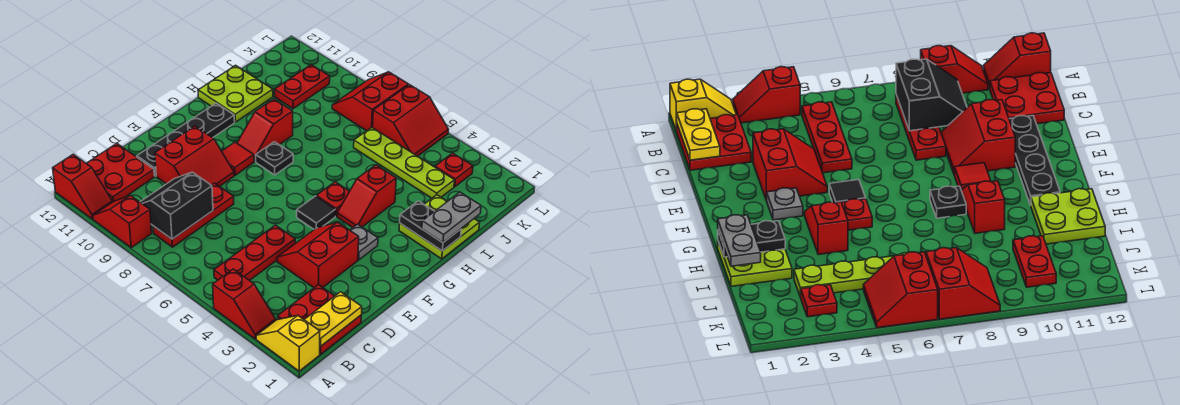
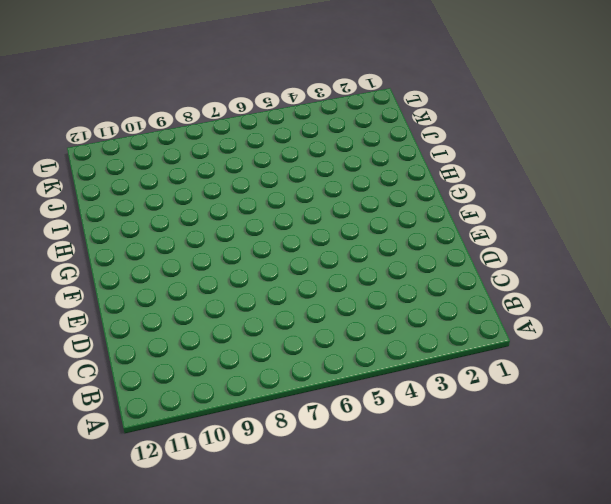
none -> yellow slope A1:A2 level 1 top 1
none -> red slope A3:A4 level 1 top 4
none -> red slope A9:A10 level 1 top 9

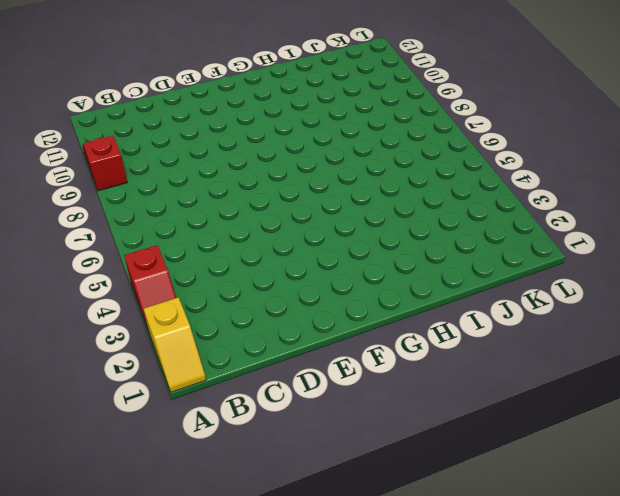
yellow slope A1:A2 level 1 top 2 -> yellow slope A1:A2 level 1 top 1
none -> red slope A11:A12 level 1 top 12
none -> red plate B1:C2 level 1
none -> red plate B5:D5 level 1

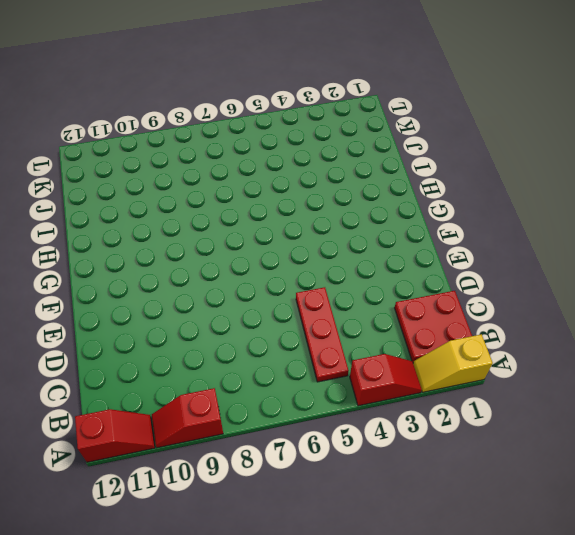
none -> red plate B8:D8 level 1
none -> red plate B11:C12 level 1
none -> red slope D3:E4 level 1 top 3

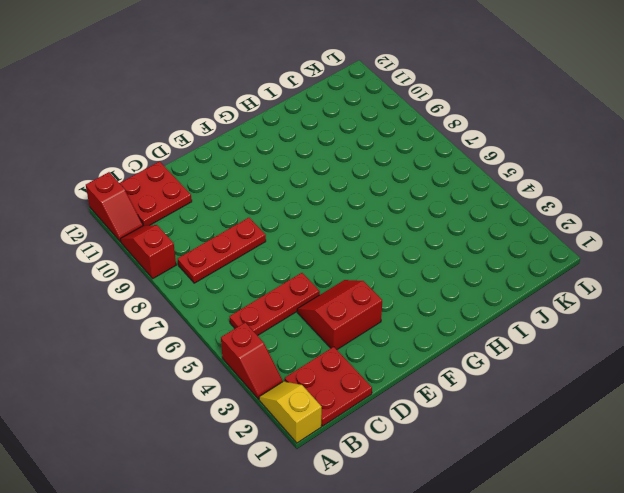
none -> red slope D9:E10 level 1 top 10
none -> black plate D11:G11 level 1
none -> grey plate F3 level 1

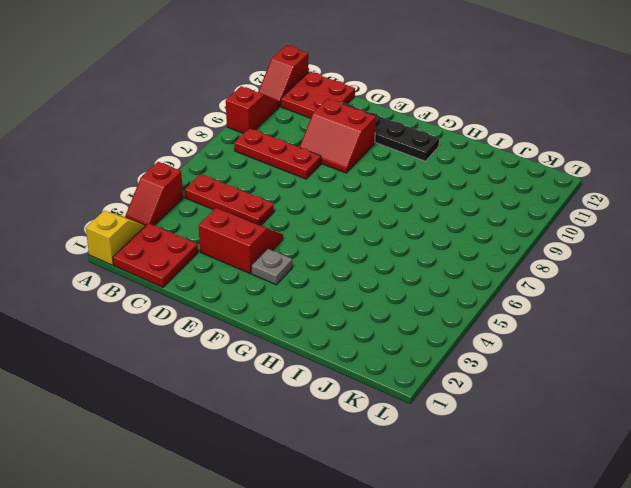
none -> black tile F5 level 1
none -> red tile F9 level 1
none -> red slope G4:H4 level 1 top H

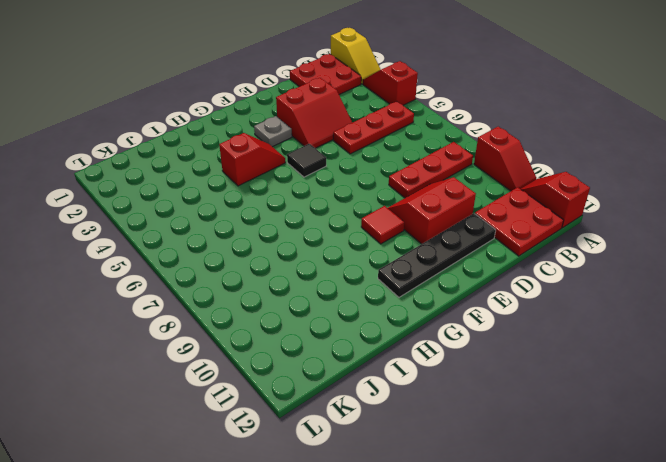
none -> red plate G5 level 1
none -> black plate G8 level 1
none -> red slope G9:H9 level 1 top H

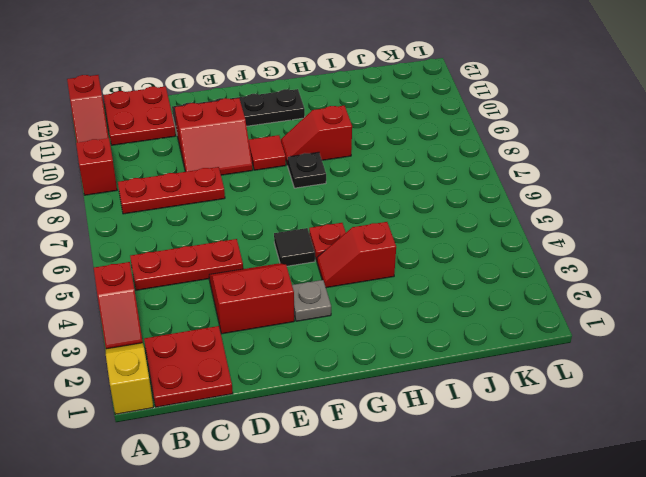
none -> lime plate H1:I2 level 1
none -> lime plate H11:I12 level 1
none -> lime plate J3:J6 level 1

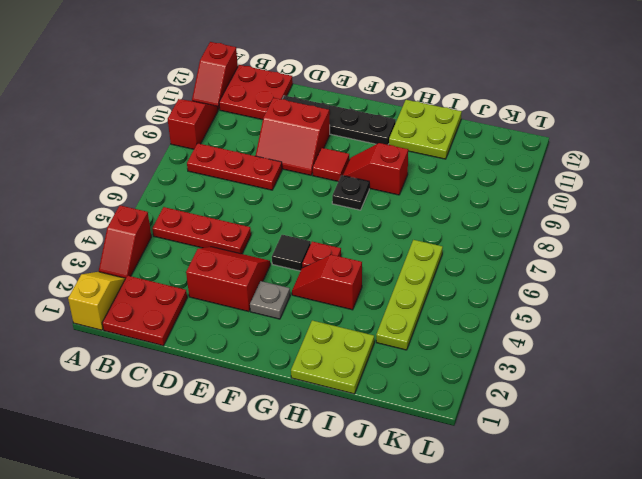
none -> red plate J10:K10 level 1
none -> red plate K3 level 1
none -> red slope K5:L6 level 1 top 6

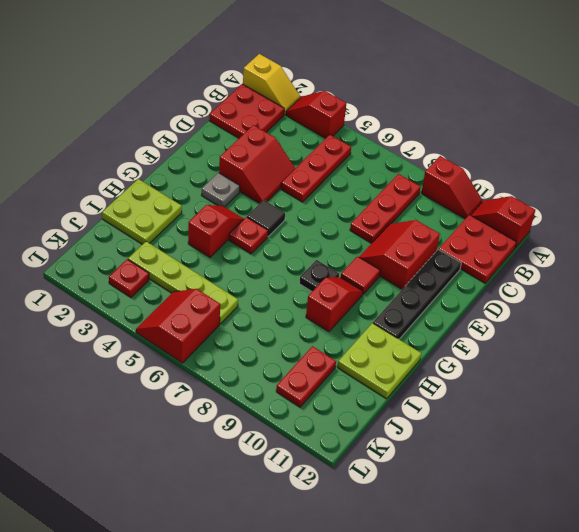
none -> red slope K7:L8 level 1 top 7
none -> yellow plate B1:C1 level 2
none -> black slope B8:C9 level 2 top 8

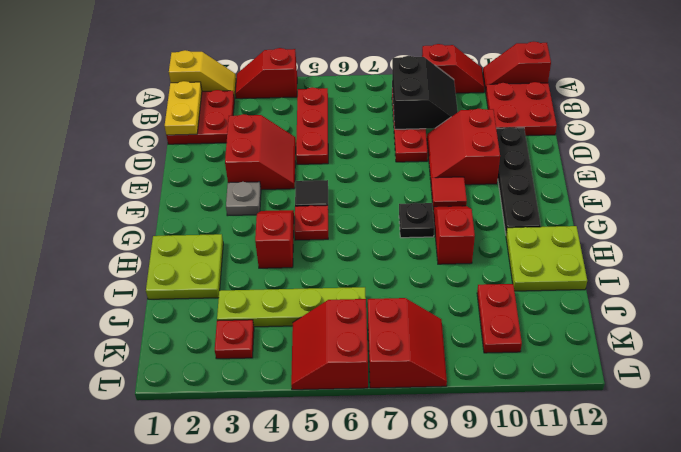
none -> black plate H1:H2 level 2
none -> grey plate H1:I1 level 3

